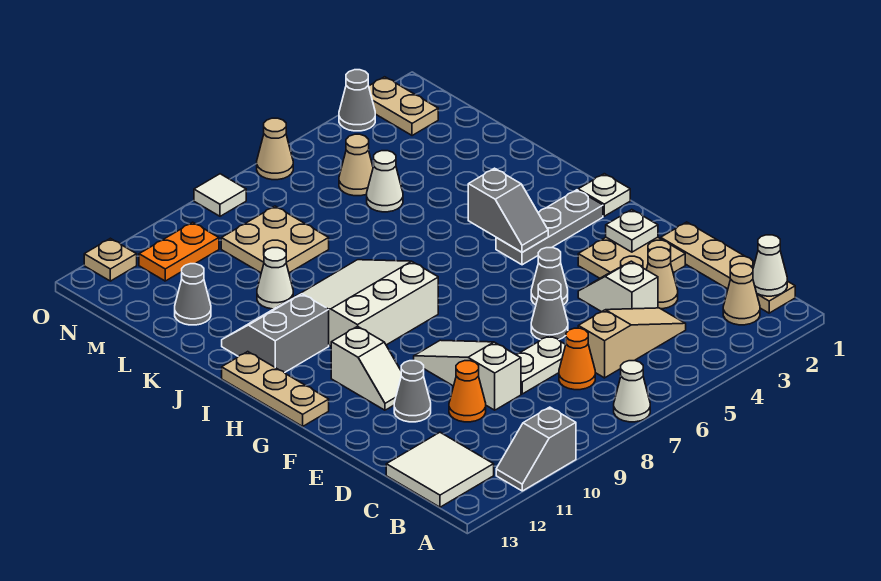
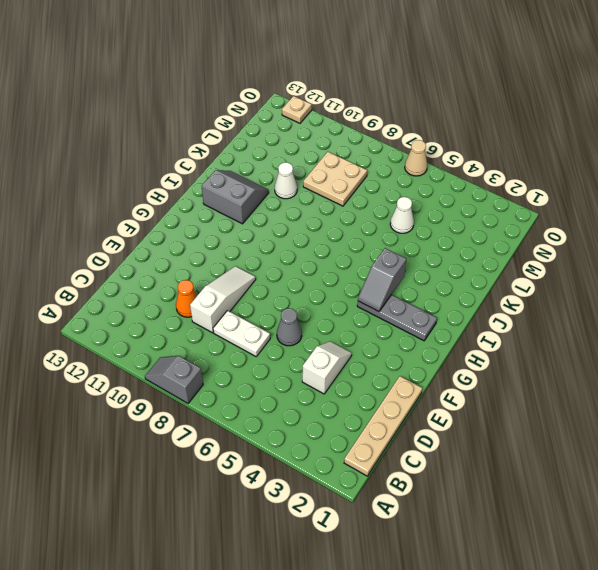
grey slope A8:A9 level 1 top 8 -> grey slope A10:A11 level 1 top 10
none -> white cone A7 level 1
none -> tan cone B2 level 1
none -> white tile B12:C13 level 1
none -> tan slope C4:C6 level 1 top 6

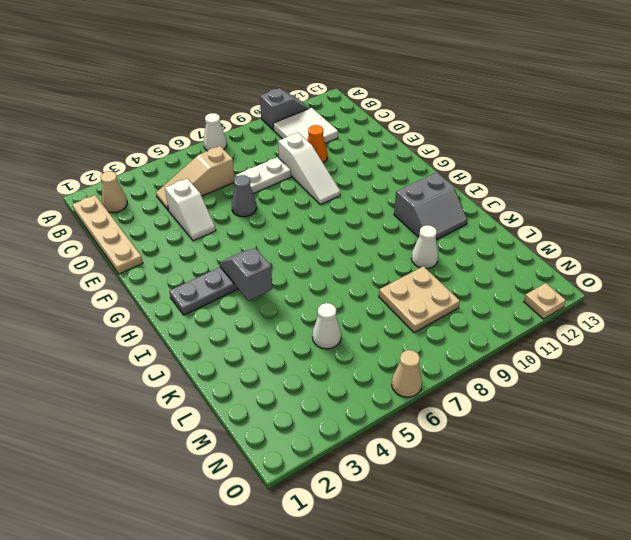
white tile B10:C11 level 1 -> white tile B12:C13 level 1
none -> orange cone C7 level 1
none -> tan cone D3 level 1
none -> tan plate E2:F3 level 1
none -> grey cone E11 level 1

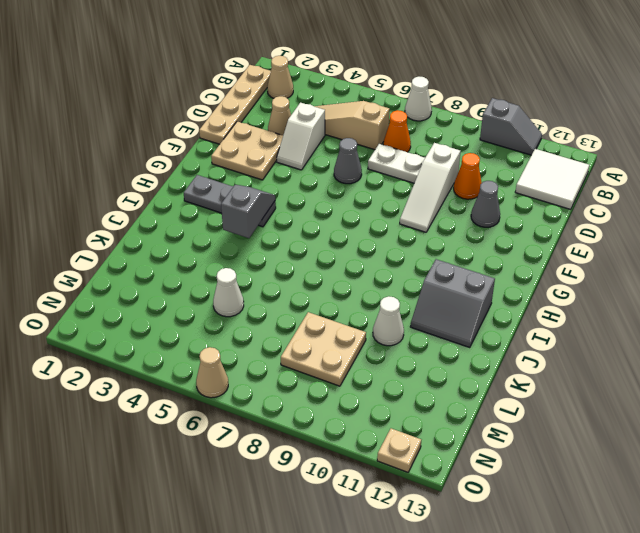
none -> grey cone F5 level 1
none -> white slope F11:G11 level 1 top G
none -> tan plate G13:I13 level 1
none -> white plate H1 level 1

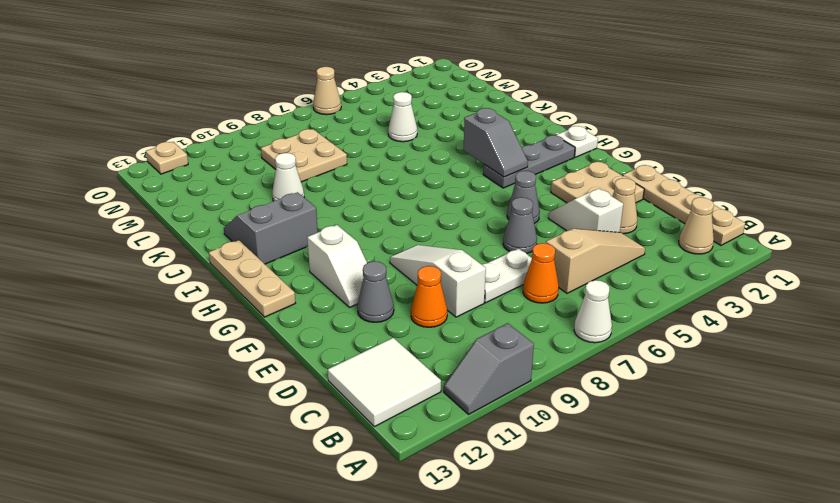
none -> white slope H8:J10 level 1 top H
none -> grey cone L12 level 1
none -> tan cone M5 level 1
none -> tan plate N2:O2 level 1

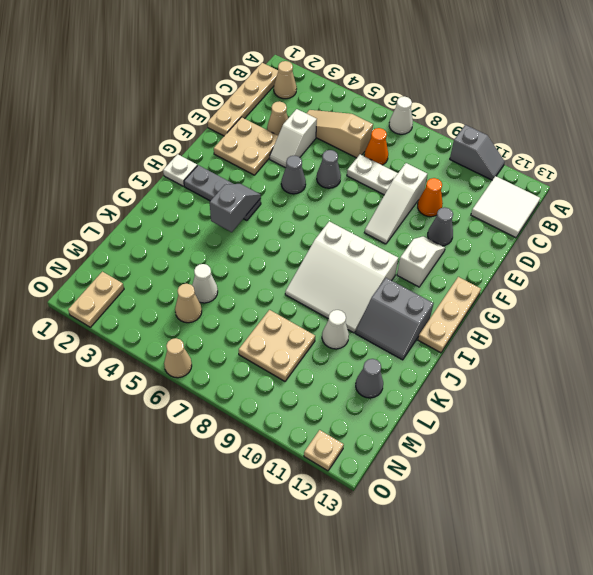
none -> orange plate N10:N11 level 1
none -> grey cone O3 level 1
none -> white tile O8 level 1
none -> white cone B1 level 2

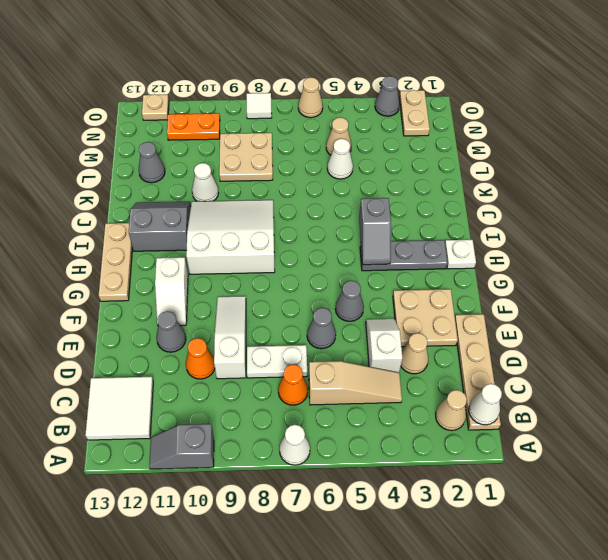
none -> white plate F2 level 2

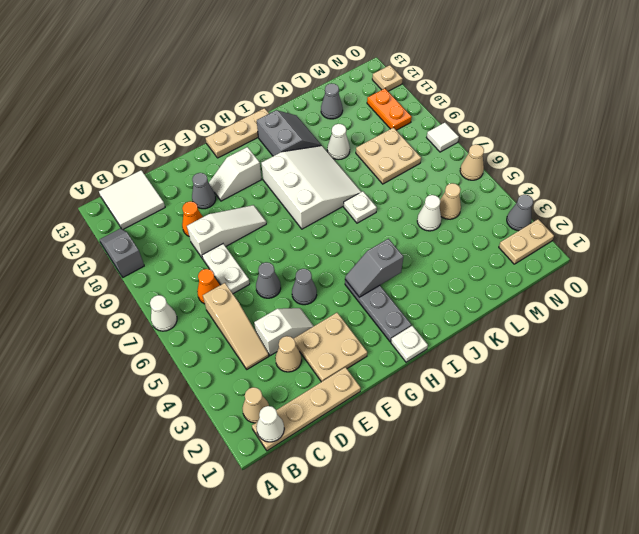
white plate J7 level 1 -> white plate F2 level 2

